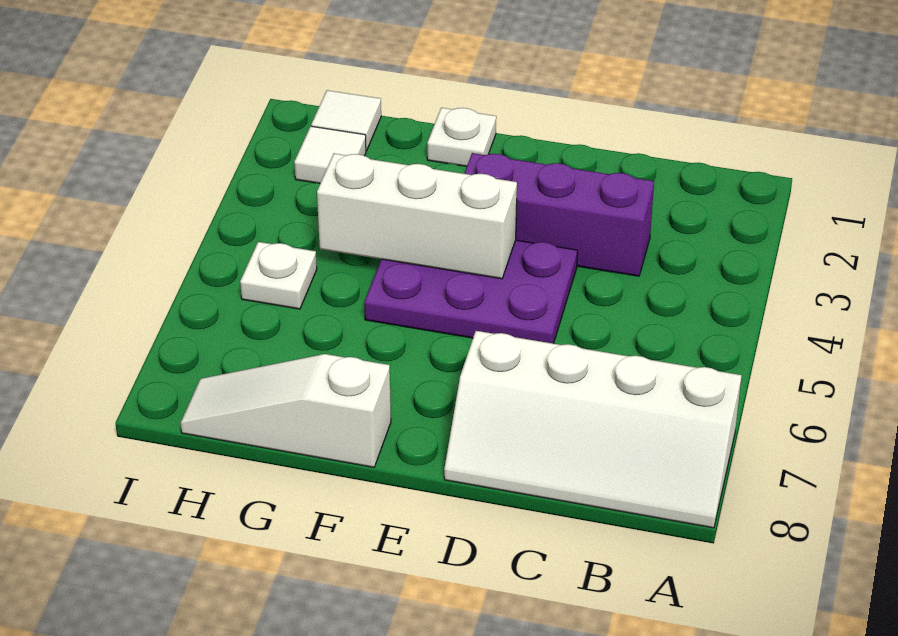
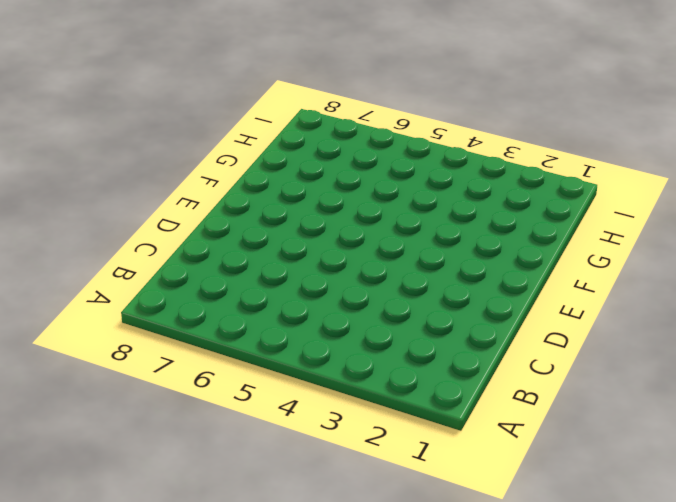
none -> white slope A7:D8 level 1 top 7
none -> purple brick C3:E3 level 1

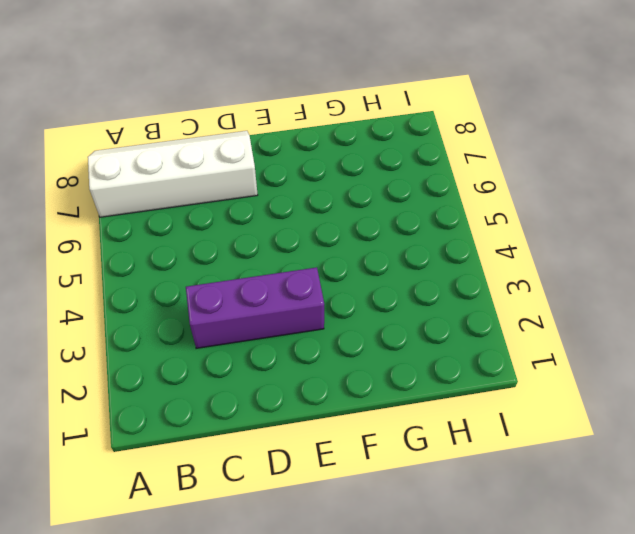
none -> purple plate D4:F5 level 1
none -> white plate F1 level 1

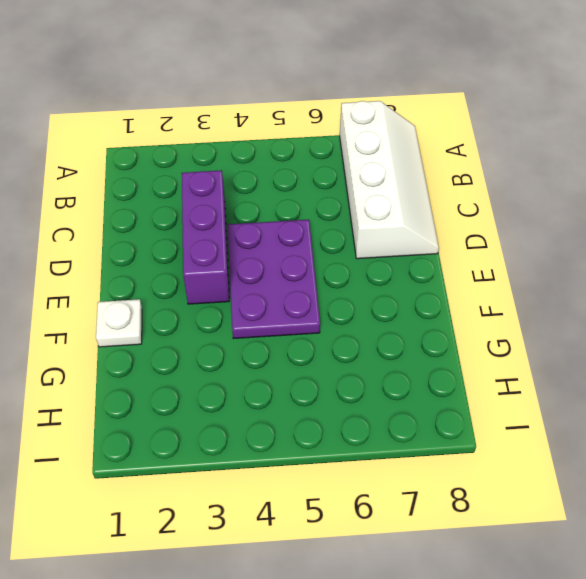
none -> white slope F8:H8 level 1 top F
none -> white tile H1 level 1

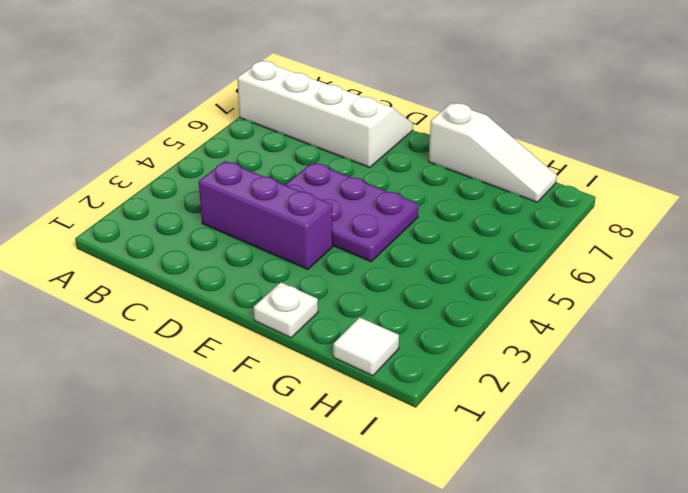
none -> white tile H2 level 1
none -> white plate H5 level 1

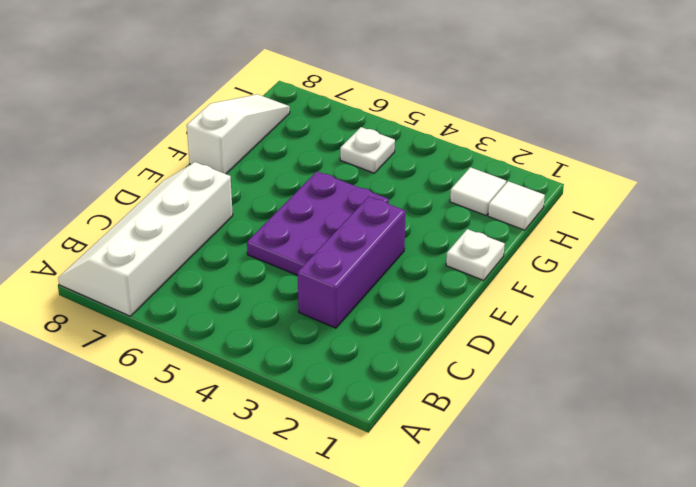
none -> white brick E4:G4 level 2

